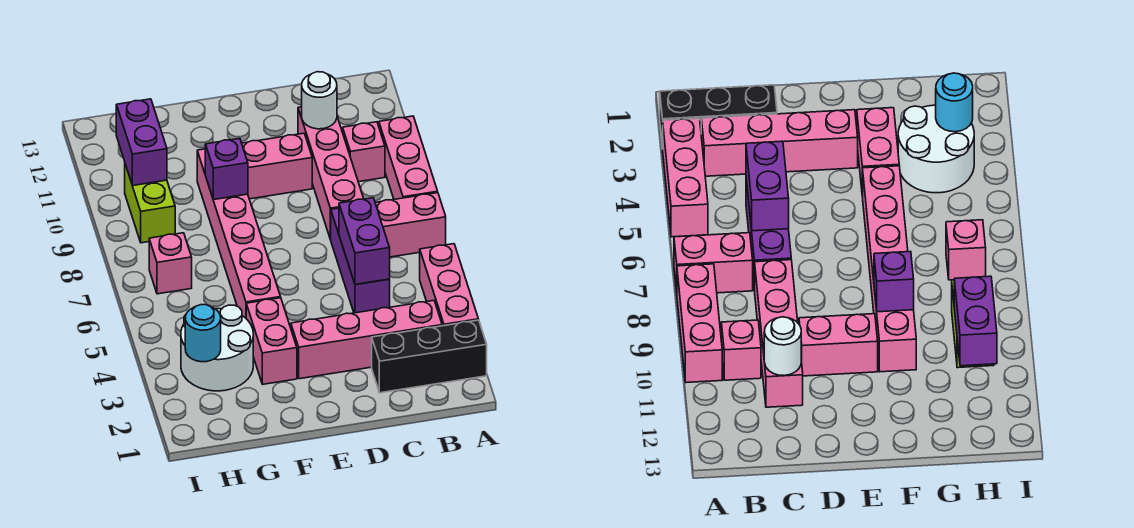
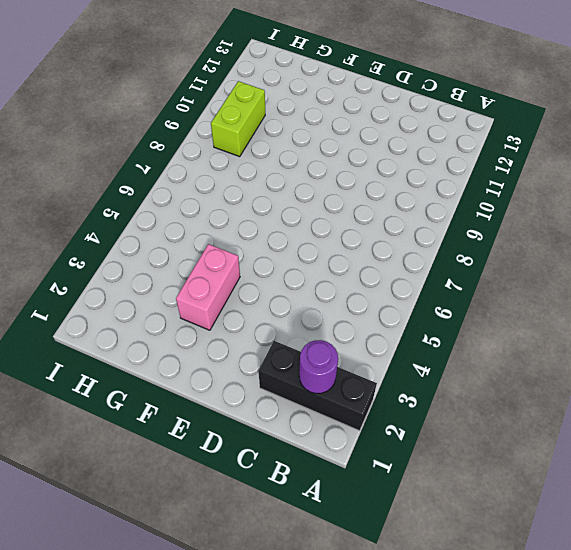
purple round brick B2 level 2 -> none
none -> pink brick A3:A5 level 1
none -> pink brick A7:B7 level 1
none -> pink brick A8:A10 level 1

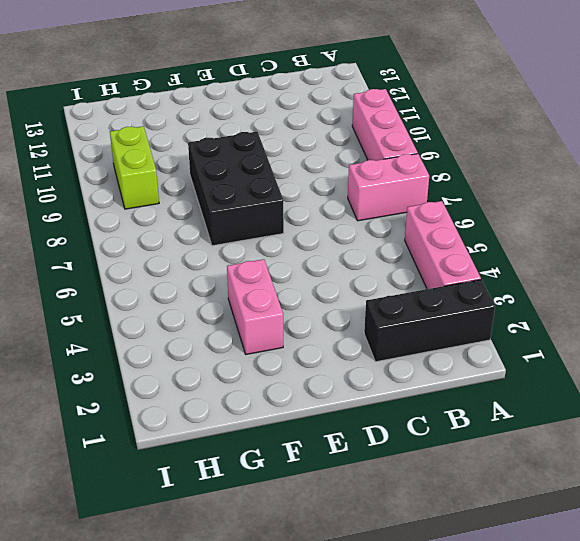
black brick E7:F9 level 1 -> pink brick F5:F10 level 1
none -> pink brick B3:E3 level 1
none -> pink brick B10 level 1
none -> purple brick C5:C7 level 1

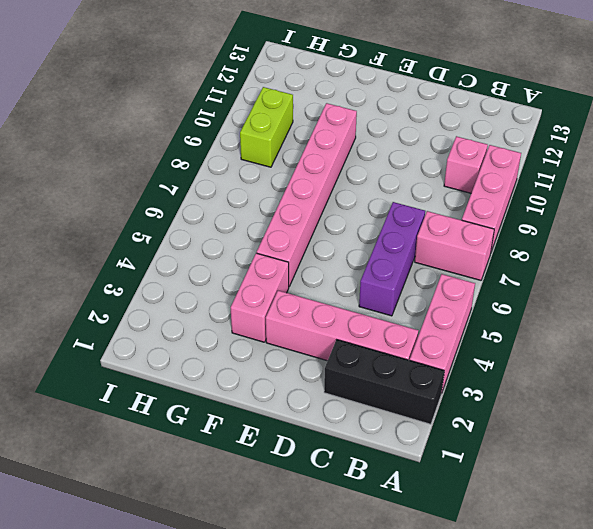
none -> pink brick C8:C11 level 1
none -> pink brick D10:E10 level 1
none -> white round brick G3:H4 level 1

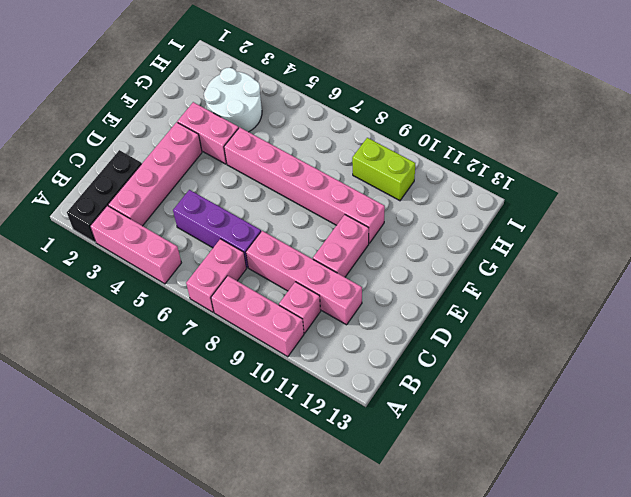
none -> pink brick H7 level 1
none -> purple brick C5:C6 level 2
none -> white round brick C11 level 2

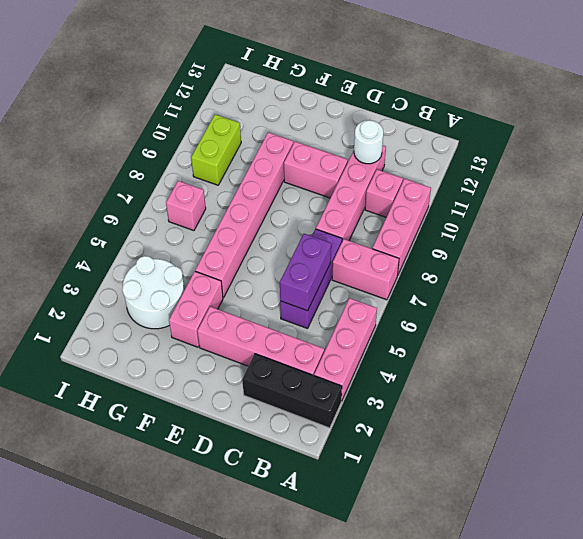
none -> purple brick F9 level 2
none -> cyan round brick H3 level 2
none -> purple brick H10:H11 level 2

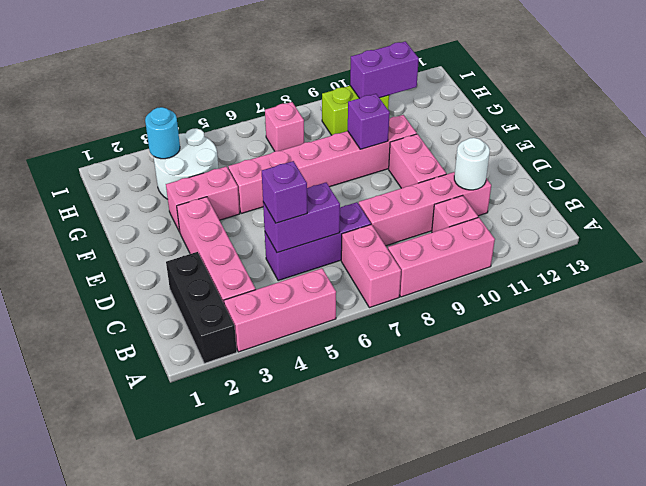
purple brick C5 level 3 -> none

